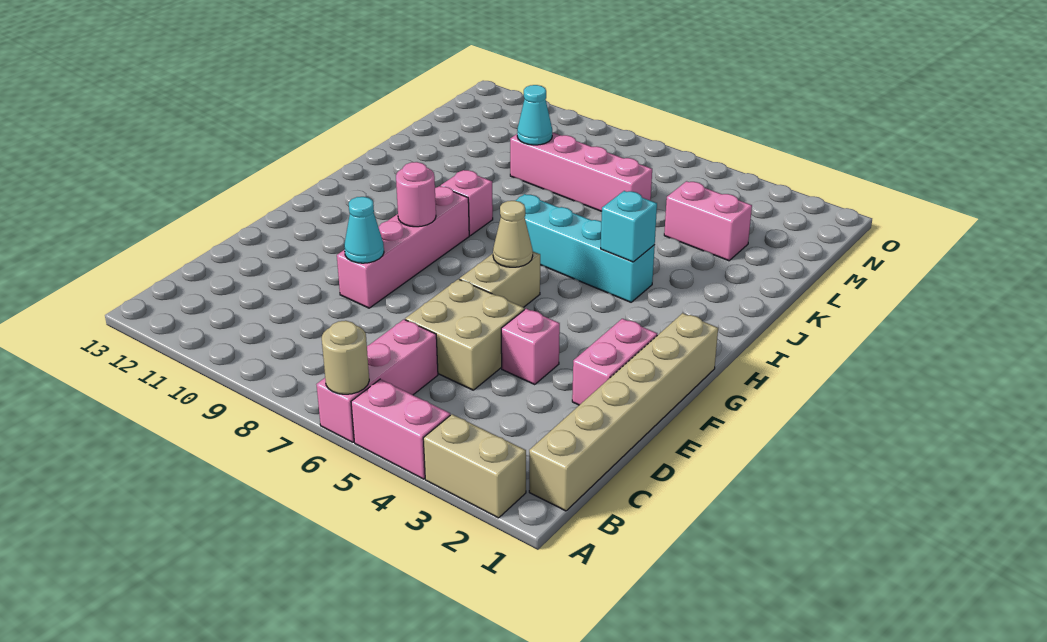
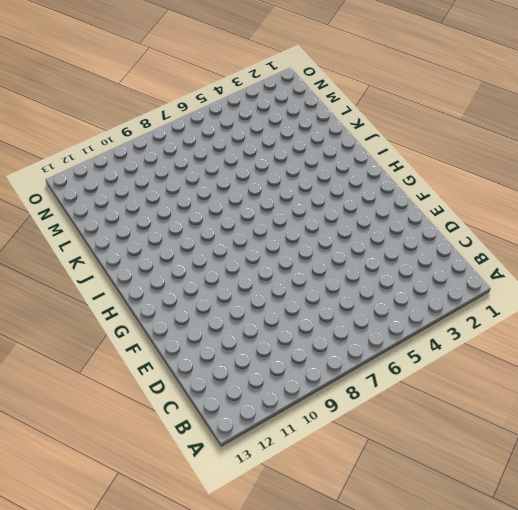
none -> tan brick A2:A3 level 1
none -> pink brick A4:A5 level 1
none -> pink brick A6:C6 level 1

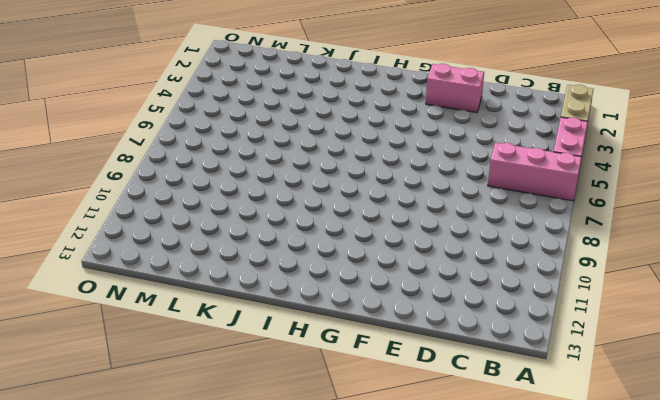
none -> tan brick B1:G1 level 1
none -> tan brick D5:E6 level 1
none -> pink brick E4 level 1

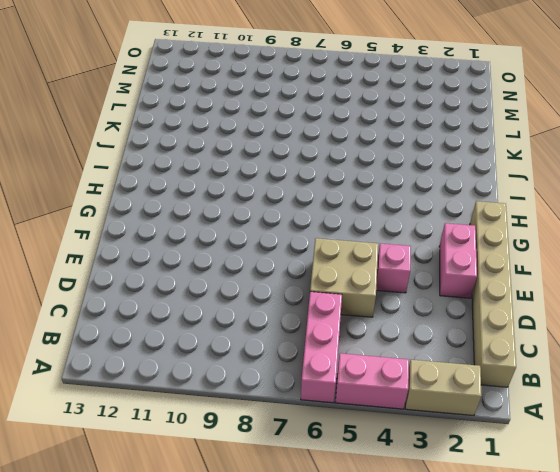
none -> pink brick E9:H9 level 1
none -> tan brick F6:G6 level 1
none -> cyan brick I4:I7 level 1

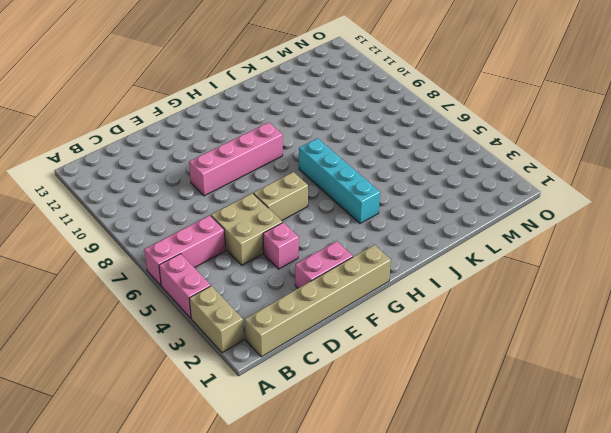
none -> pink brick I9 level 1
none -> pink brick L3:L4 level 1
none -> pink brick L6:L9 level 1

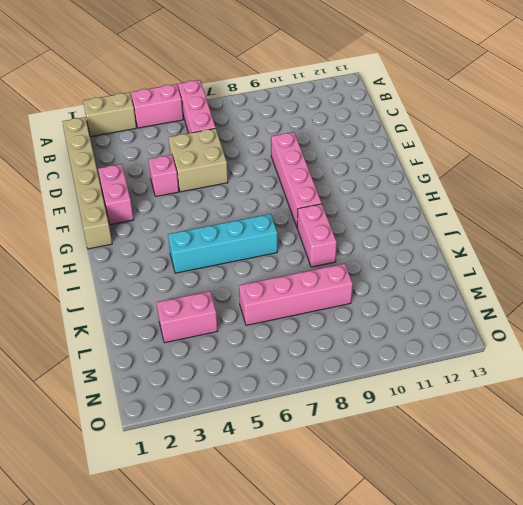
pink brick I9:J9 level 1 -> pink brick I9 level 1
none -> tan brick F6:G6 level 1
none -> tan round brick A6 level 2
none -> cyan cone E9 level 2

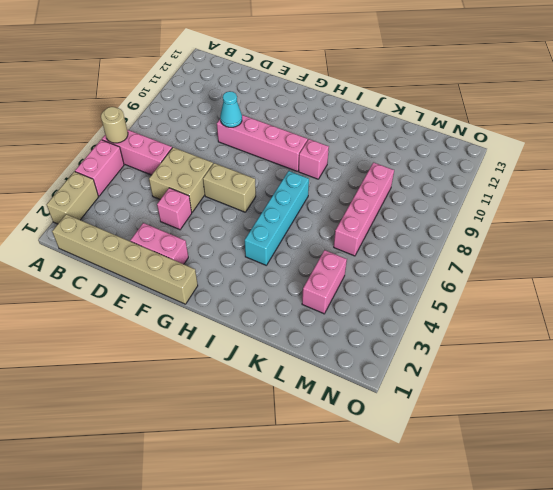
none -> tan cone G6 level 2
none -> pink round brick G9 level 2
none -> cyan brick I4 level 2

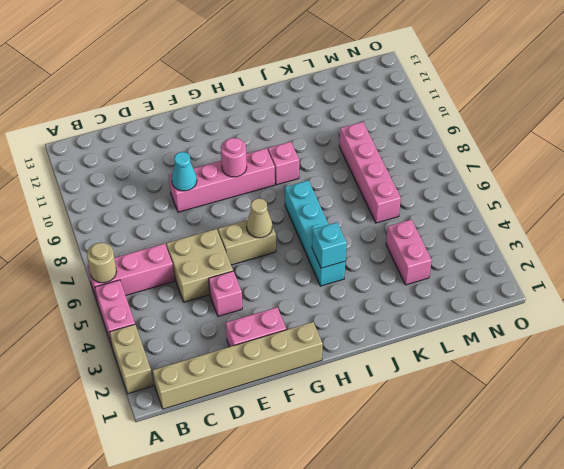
none -> cyan cone L9 level 2

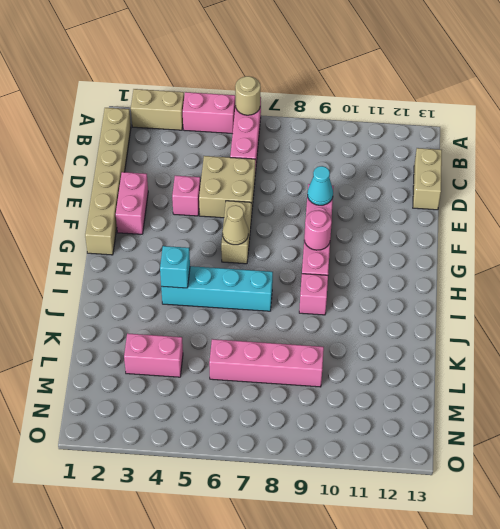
tan brick C13:D13 level 1 -> none
none -> cyan cone L9 level 2

